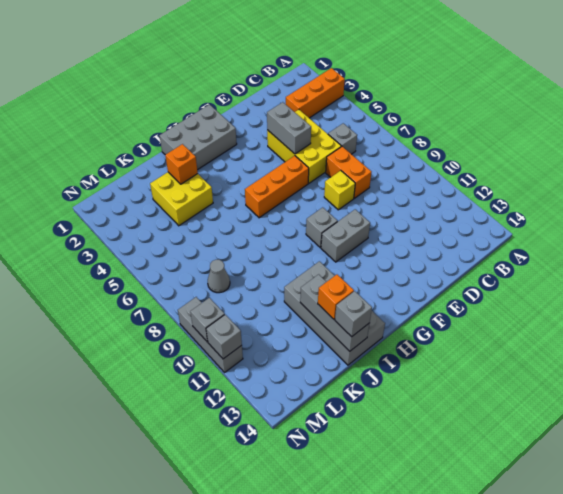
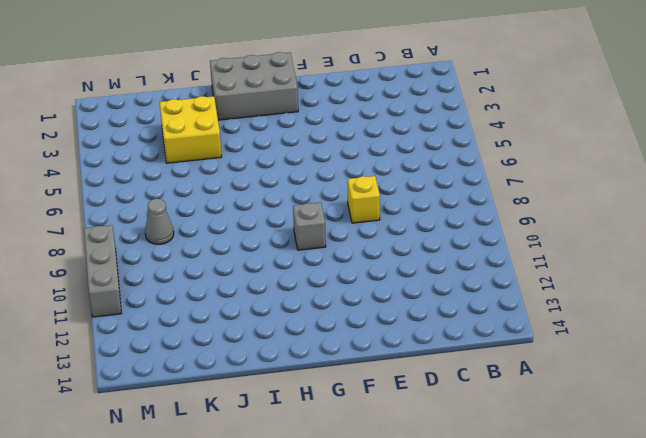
none -> orange brick A3:C3 level 1
none -> grey brick C6 level 1
none -> yellow brick D4:E6 level 1

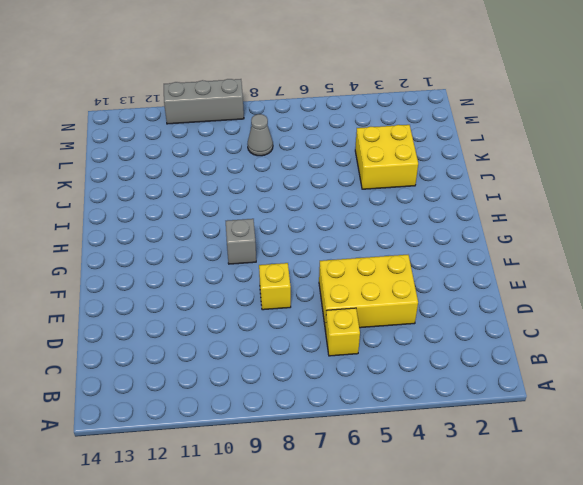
yellow brick C6 level 1 -> grey brick C6 level 1
none -> orange brick A3:C3 level 1
none -> orange brick D7:D8 level 1
none -> orange brick F6:H6 level 1

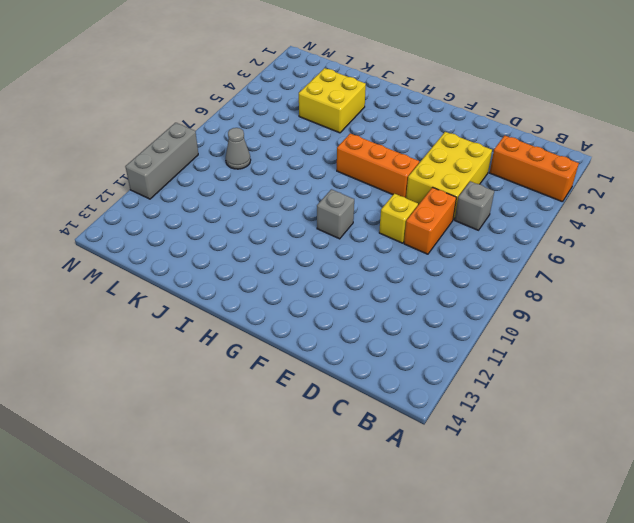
none -> grey brick F10:G10 level 1
none -> grey brick G1:I2 level 1
none -> grey brick I11:J14 level 1

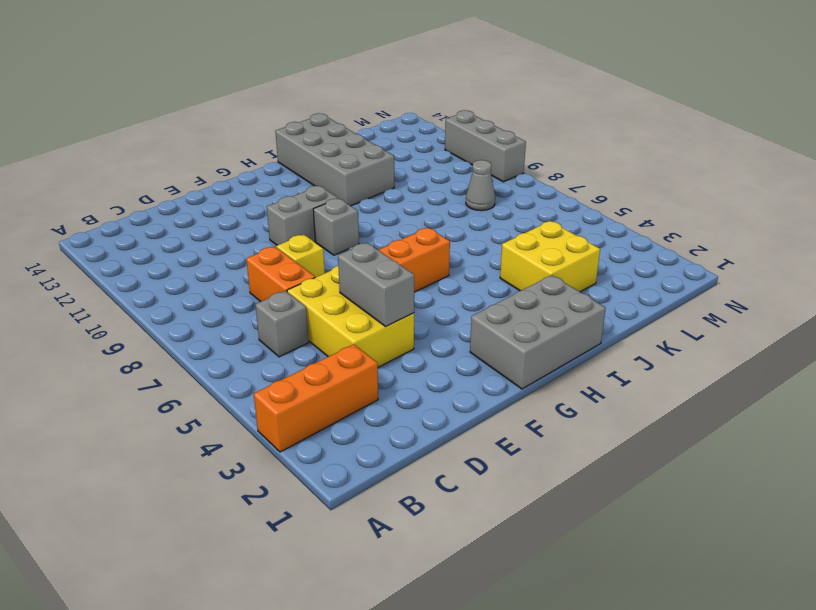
none -> orange brick J3 level 2
none -> grey brick J12:J14 level 2
none -> grey brick N10 level 2

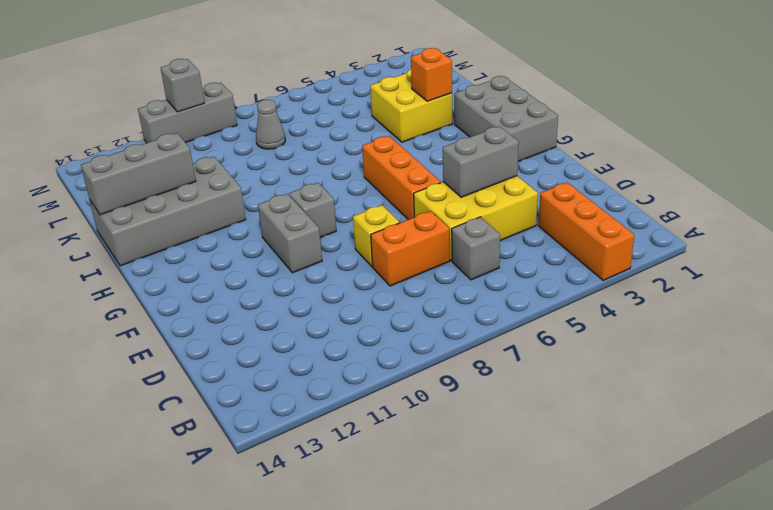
none -> grey brick N11 level 2
none -> orange brick J13 level 3
none -> grey brick J14 level 3

